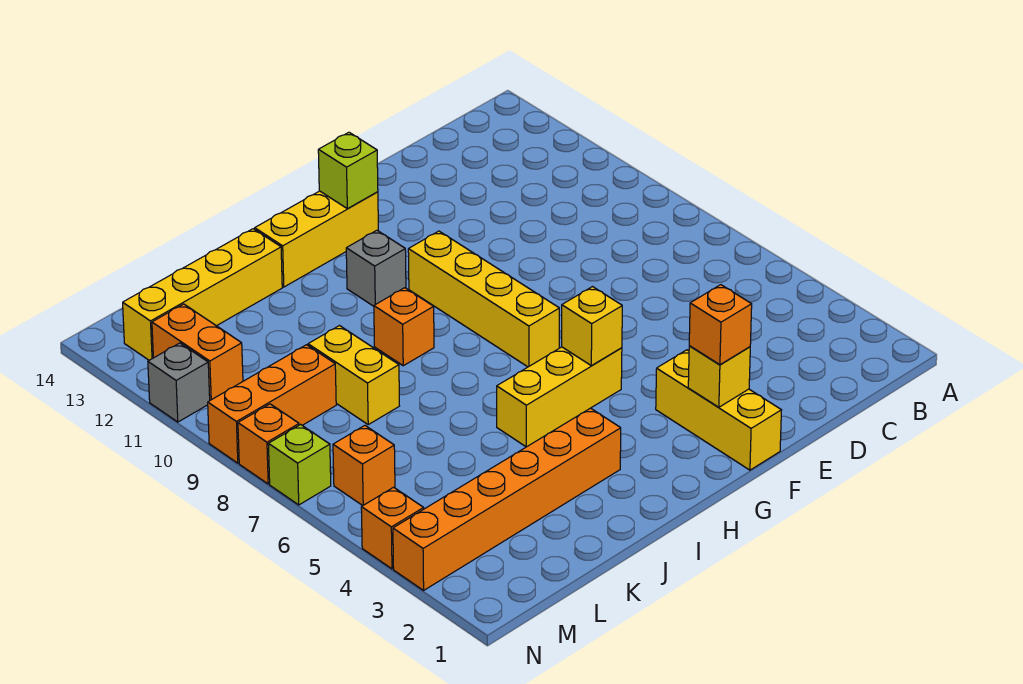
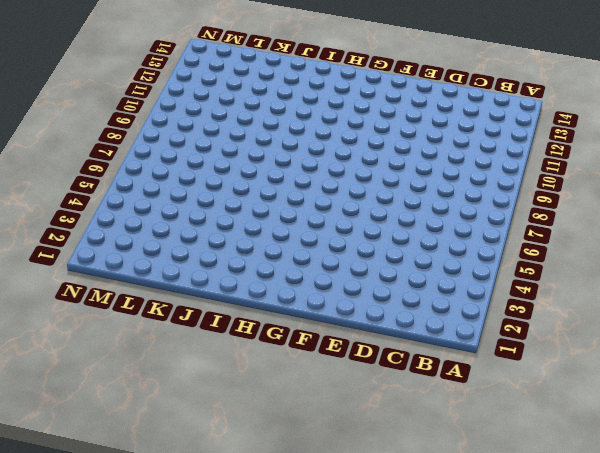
none -> yellow brick F1:F3 level 1
none -> yellow brick G5:I5 level 1
none -> yellow brick G7:G10 level 1

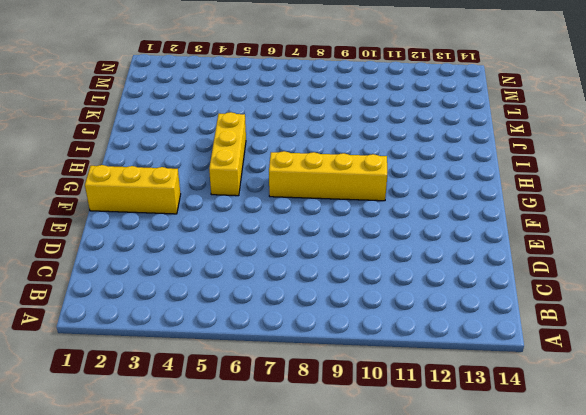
none -> yellow brick G13:I13 level 1
none -> grey brick H11 level 1
none -> orange brick I3:N3 level 1

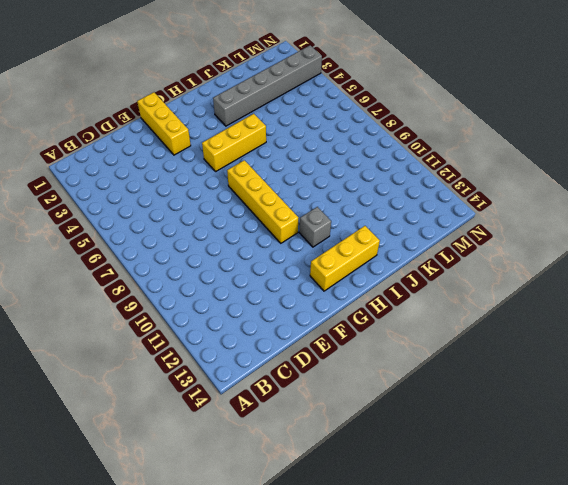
grey brick I3:N3 level 1 -> orange brick I3:N3 level 1
none -> orange brick I9 level 1
none -> yellow brick J13:M13 level 1
none -> yellow brick K8:K9 level 1

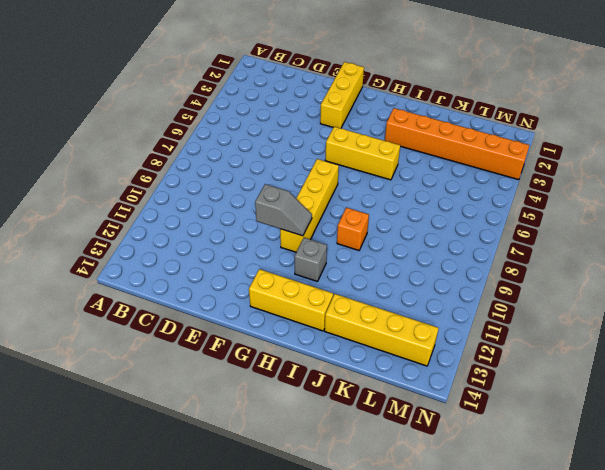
grey slope F10:G10 level 2 top F -> none
none -> yellow brick K8:K9 level 1
none -> orange brick L9:N9 level 1
none -> orange brick M6 level 1

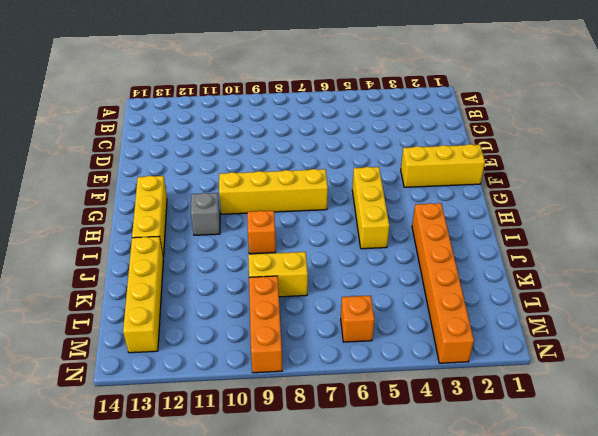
none -> orange brick M11:M12 level 1
none -> orange brick N4 level 1
none -> lime brick N7 level 1

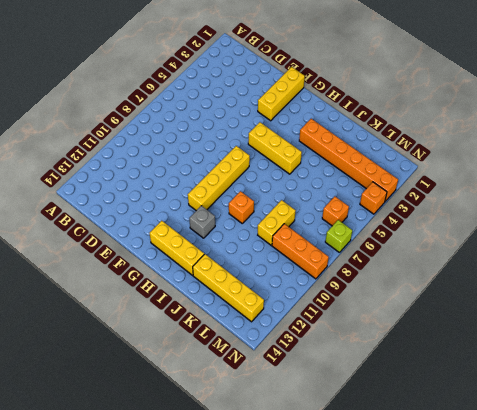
none -> orange brick M11:M12 level 1
none -> orange brick N8 level 1
none -> grey brick N11 level 1

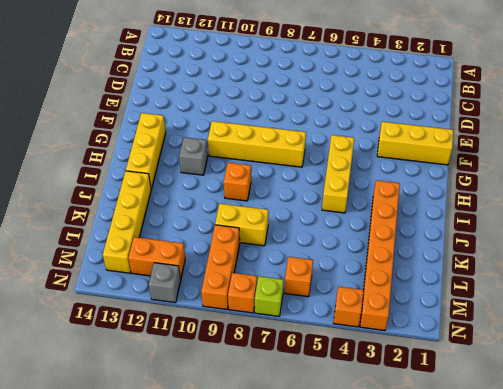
none -> yellow brick F2 level 2
none -> yellow brick G5 level 2
none -> lime brick G13 level 2

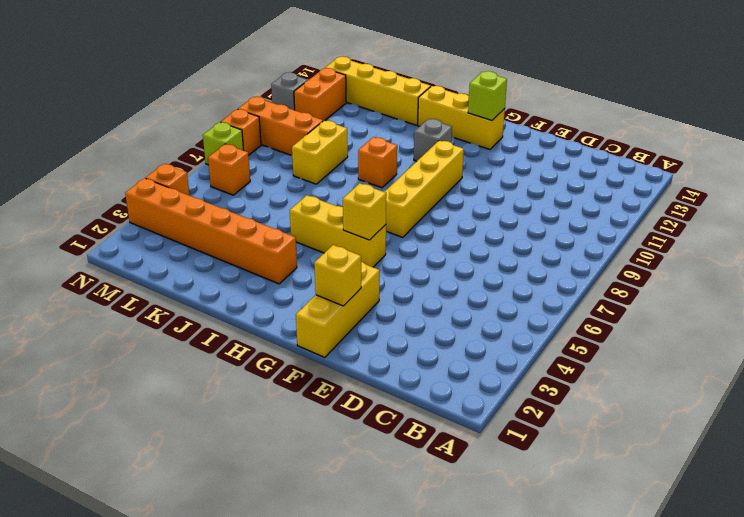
none -> orange brick F2 level 3

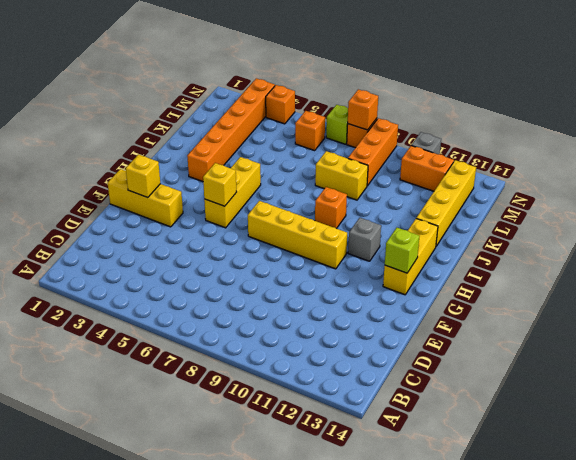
orange brick N8 level 2 -> orange brick F2 level 3

